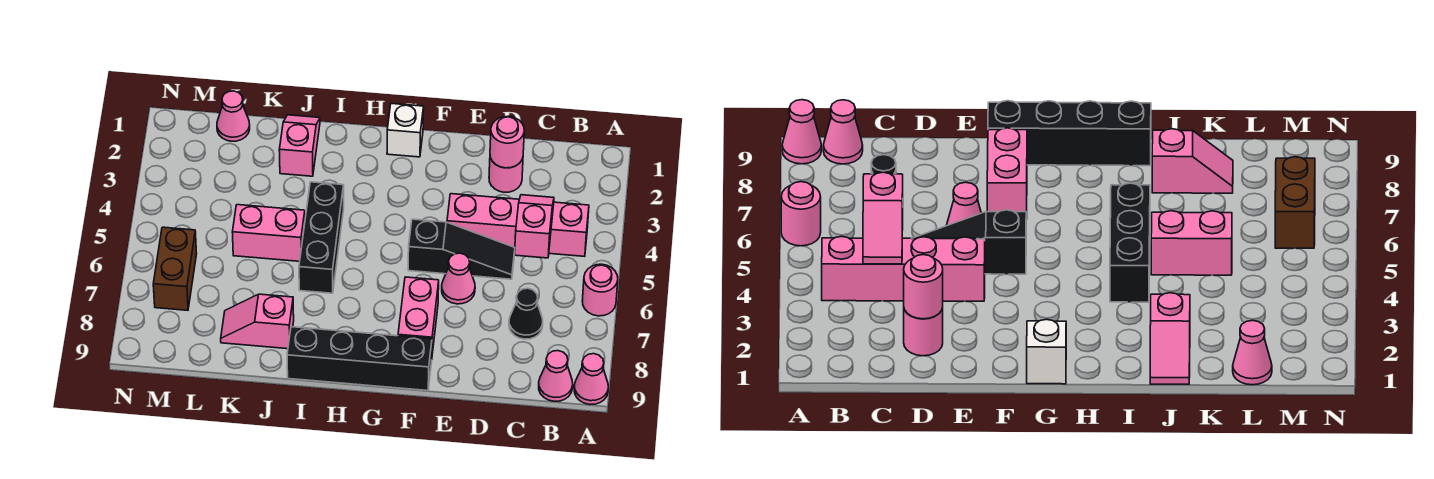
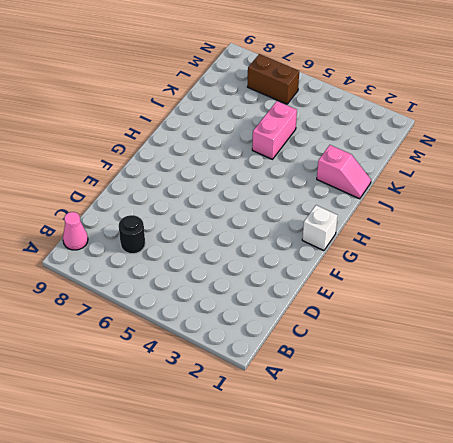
black round brick C7 level 1 -> black cone C7 level 1
none -> pink round brick A6 level 1
none -> pink cone A9 level 1
none -> pink brick B4:E4 level 1

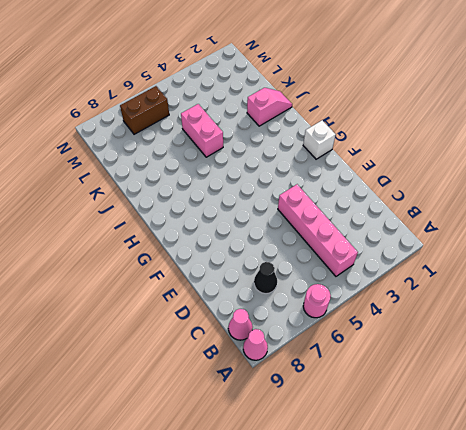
none -> pink round brick D2 level 1
none -> black slope D5:F5 level 1 top F
none -> pink cone E6 level 1

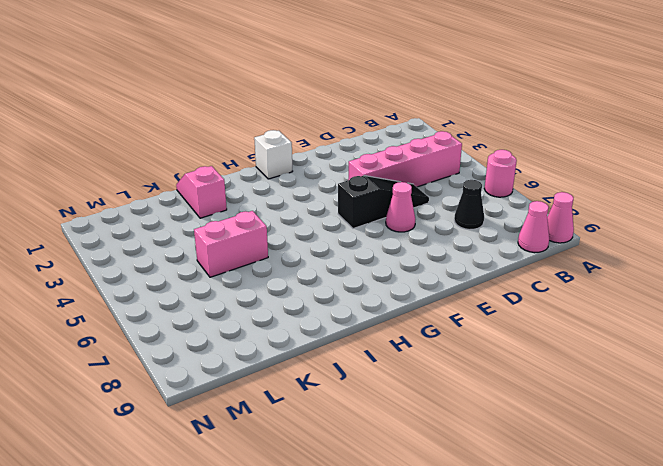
none -> pink round brick D2 level 1
none -> pink brick F7:F8 level 1
none -> black brick F9:I9 level 1

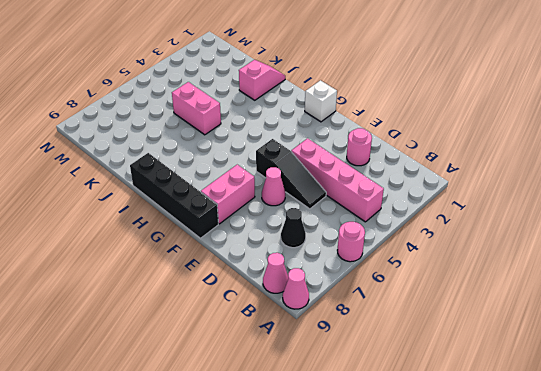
none -> black brick I4:I6 level 1
none -> pink slope J8:K8 level 1 top J
none -> pink cone L1 level 1

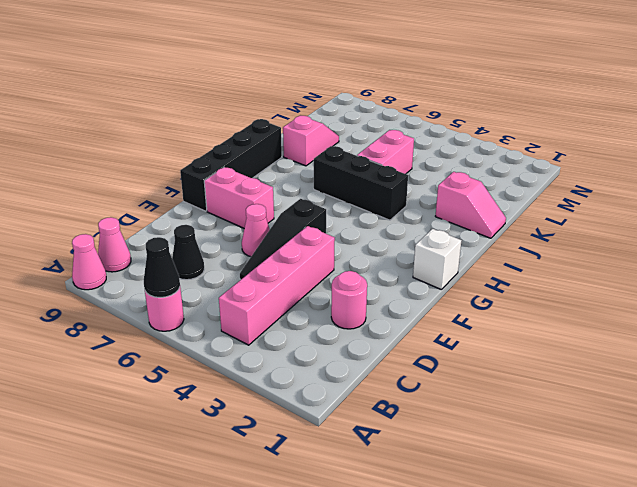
black cone A6 level 2 -> none
none -> pink cone L1 level 1
none -> brown brick M6:M7 level 1
none -> pink slope C4:C5 level 2 top 5

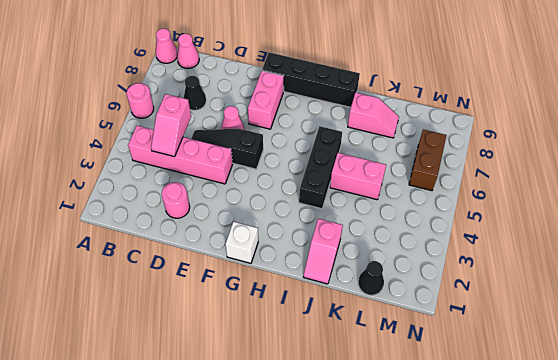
black cone L1 level 1 -> pink cone L1 level 1
none -> pink round brick D2 level 2

